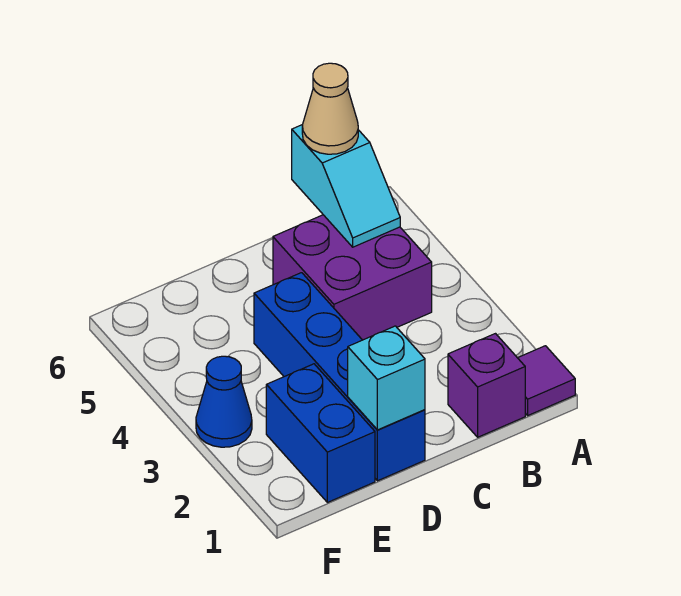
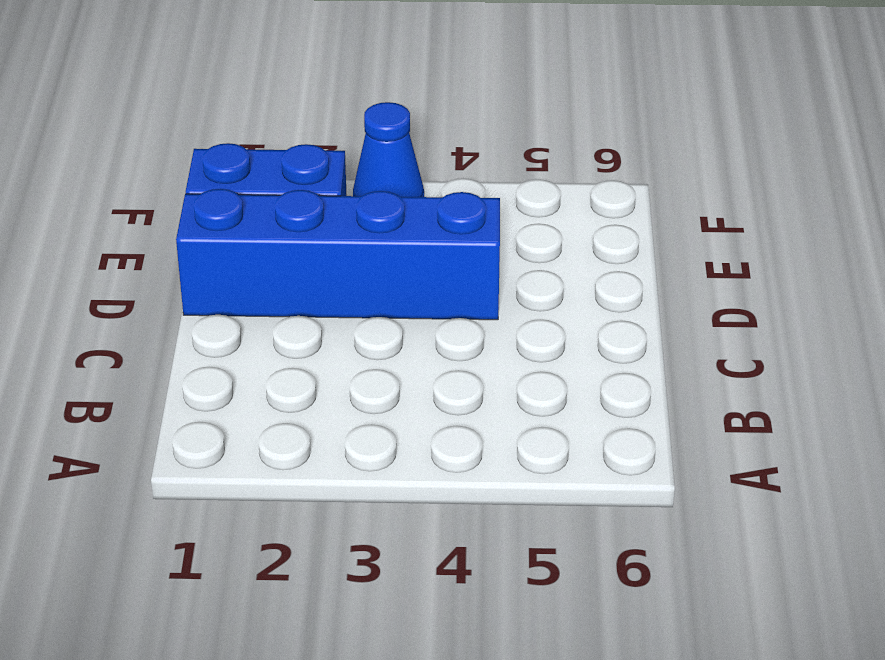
none -> purple tile A1 level 1
none -> purple brick B1 level 1

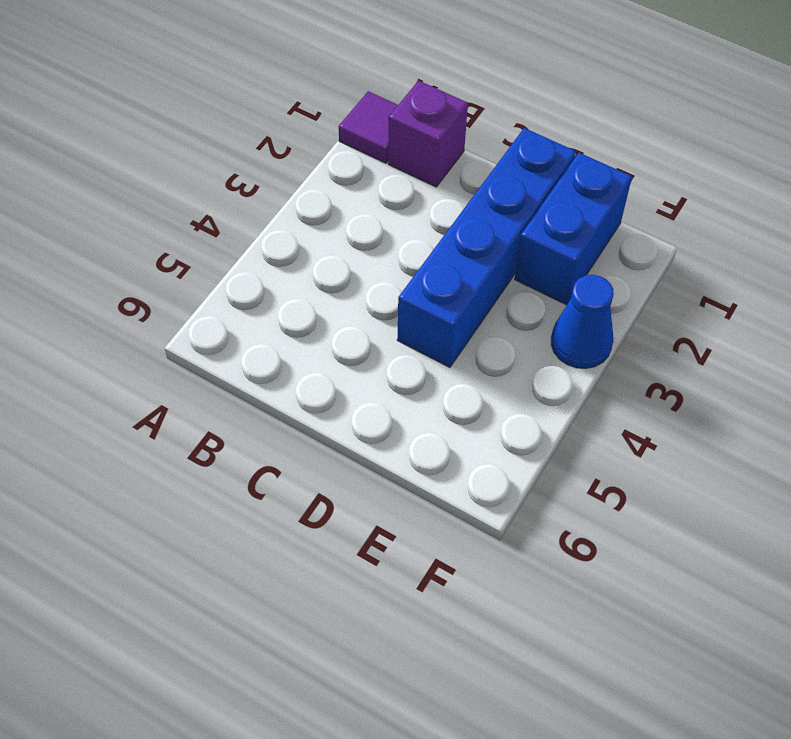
none -> purple brick B4:C5 level 1
none -> cyan slope B5:B6 level 2 top 6

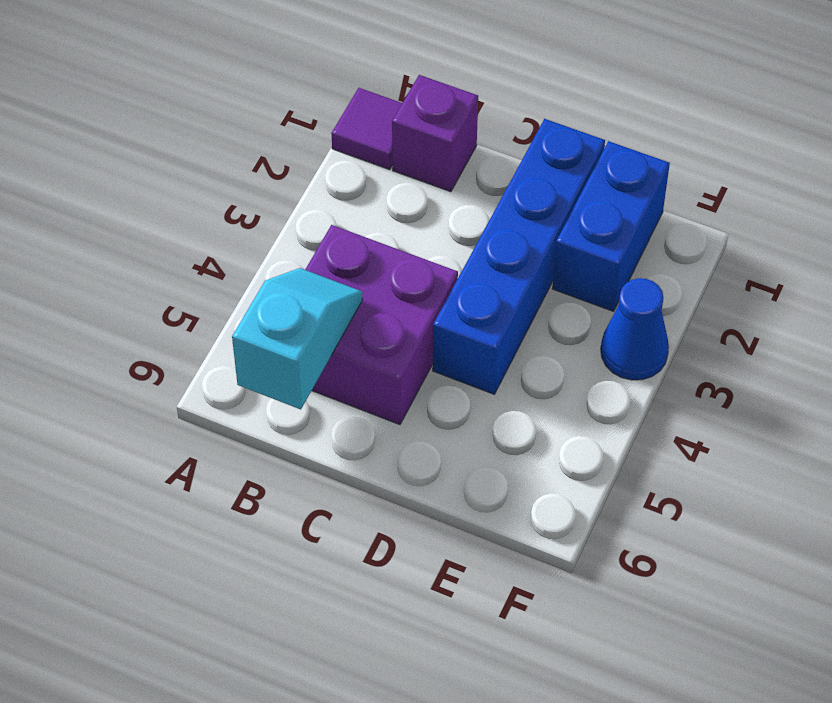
none -> cyan brick D1 level 2
none -> tan cone B6 level 3

